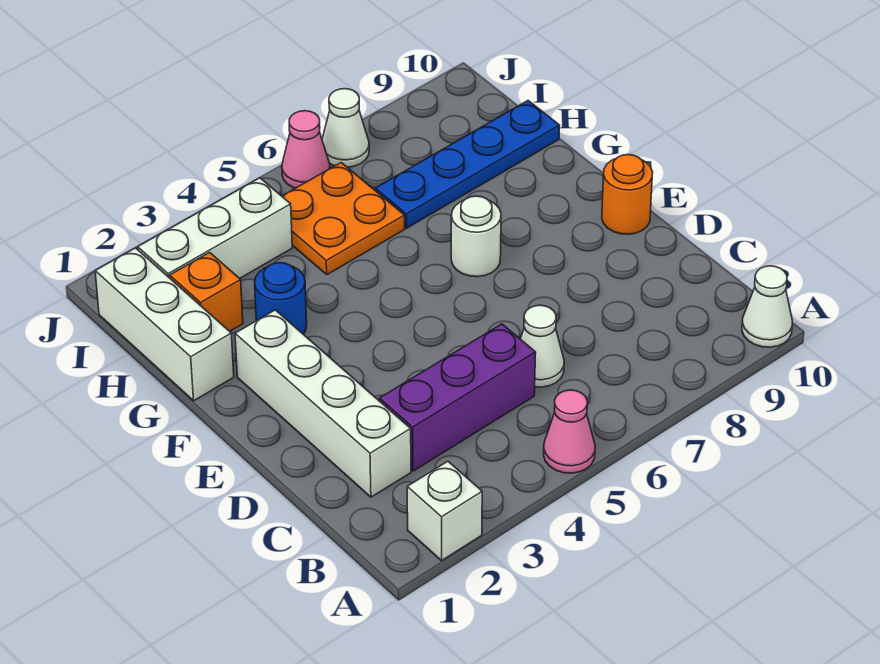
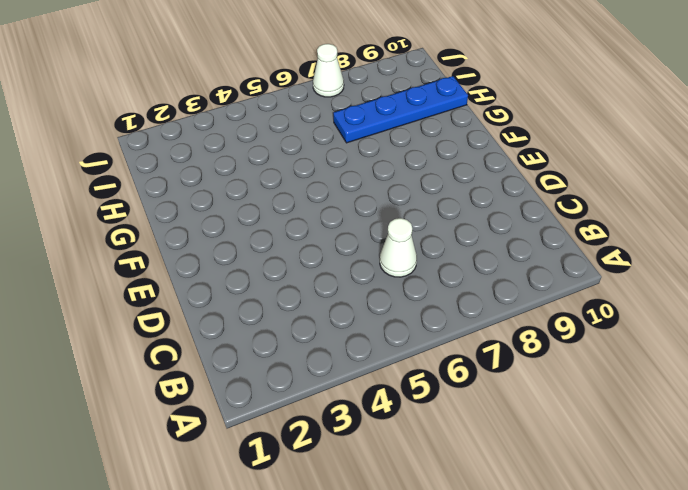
none -> white brick A2 level 1
none -> pink cone A5 level 1
none -> white cone A10 level 1

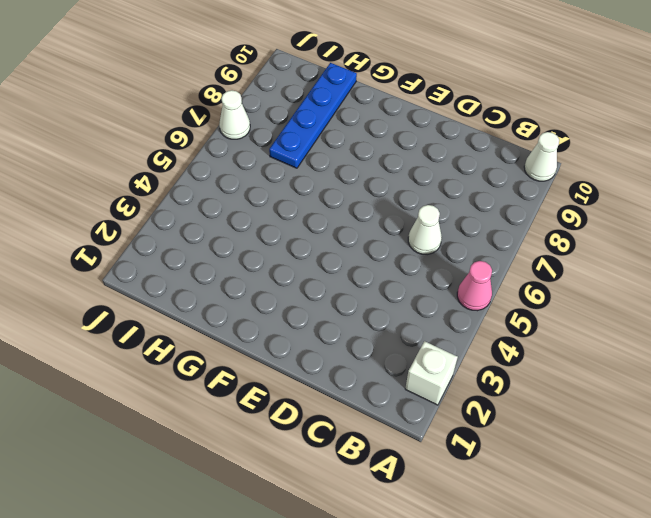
none -> white brick C2:F2 level 1
none -> purple brick C3:C5 level 1
none -> orange round brick E10 level 1

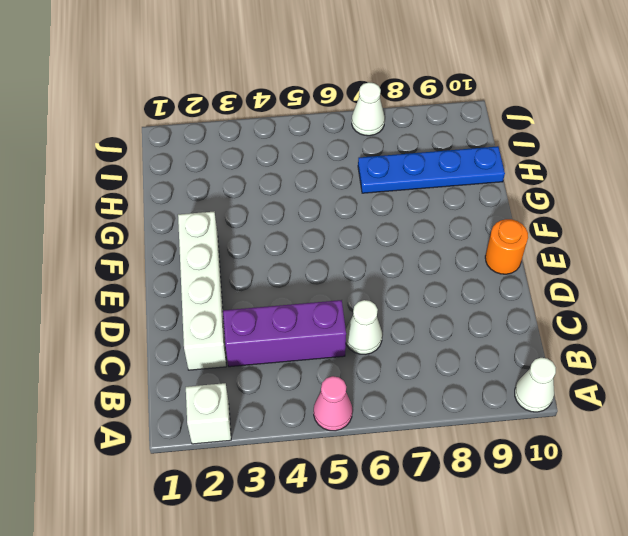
none -> white round brick F7 level 1
none -> white brick G1:I1 level 1
none -> blue round brick G3 level 1

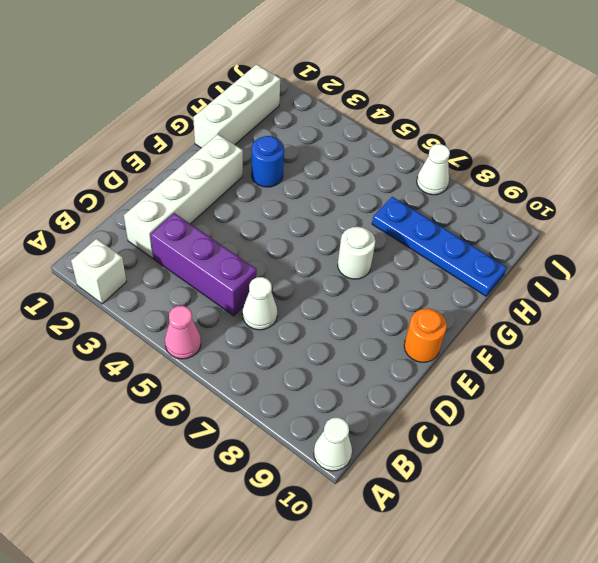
none -> orange brick H2 level 1
none -> orange plate H5:I6 level 1
none -> white brick I2:I4 level 1

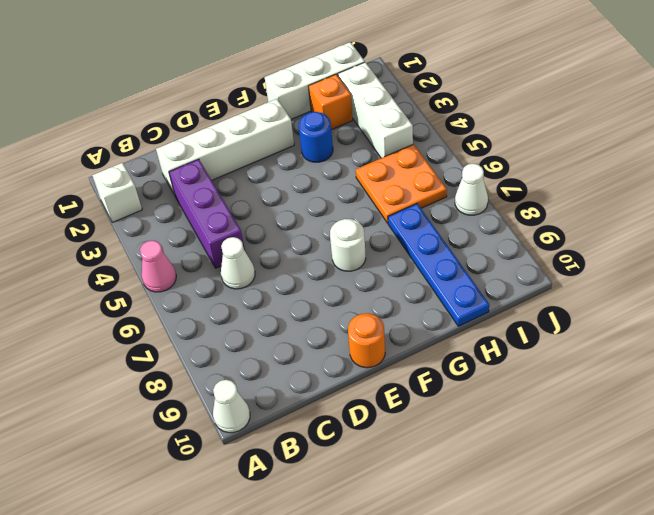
none -> pink cone J6 level 1

